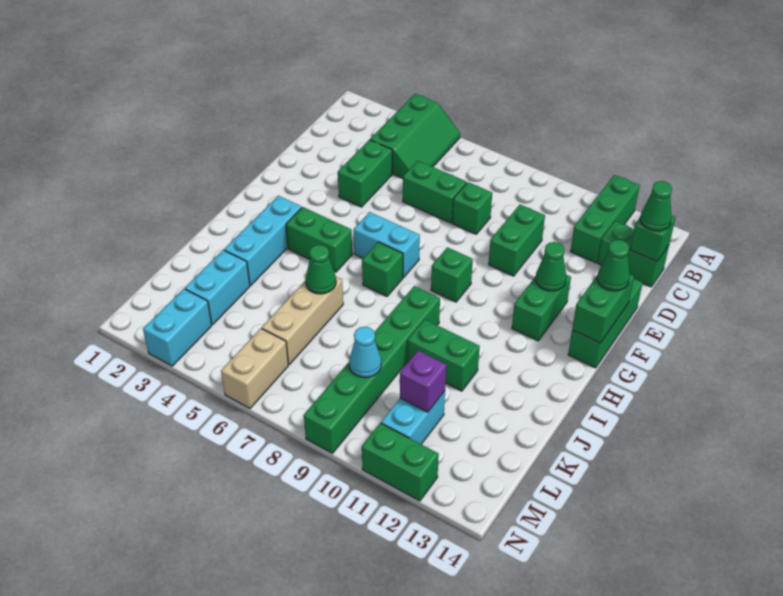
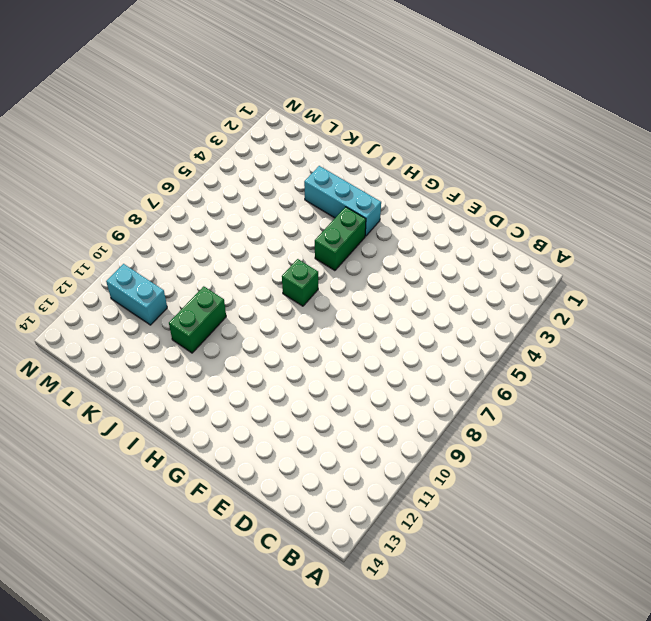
none -> green slope A4:C5 level 1 top 4
none -> green brick A12:C12 level 1
none -> green brick C13:C14 level 1
none -> green brick D4:E4 level 1

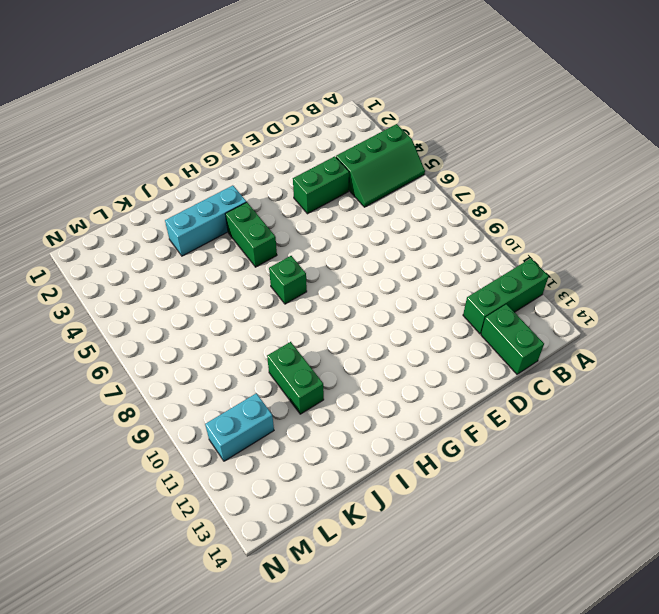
none -> green brick D6:D7 level 1
none -> green brick D8 level 1
none -> green brick D10:E10 level 1
none -> green brick E14:G14 level 1

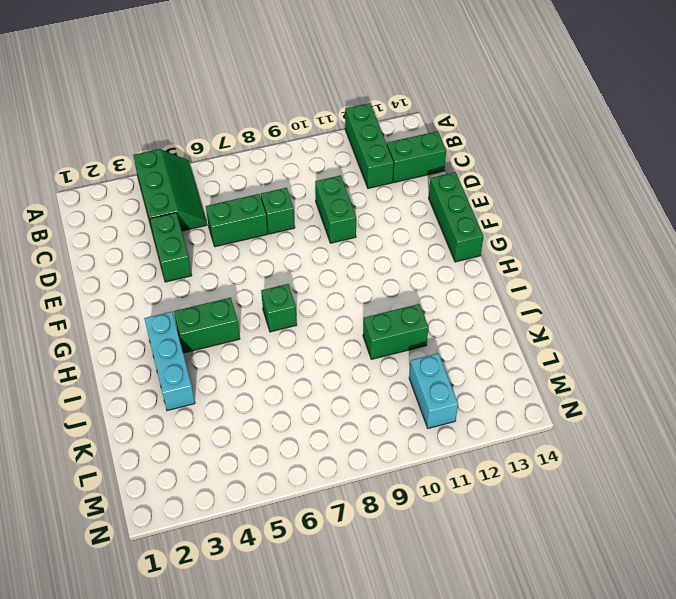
none -> green brick F12:G12 level 1
none -> cyan brick G6:G7 level 1
none -> green brick G9 level 1
none -> green brick I9:N9 level 1

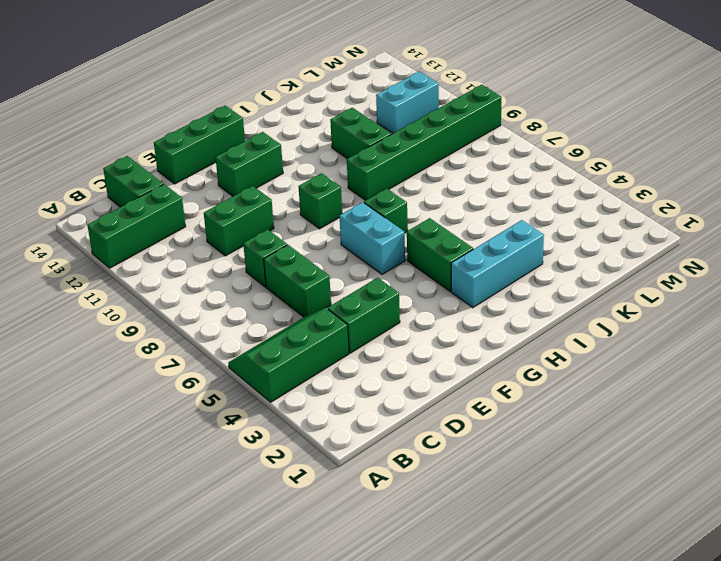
none -> tan brick J6:L6 level 1
none -> cyan brick K3:L3 level 1
none -> cyan brick M3:N3 level 1
none -> tan brick M6:N6 level 1

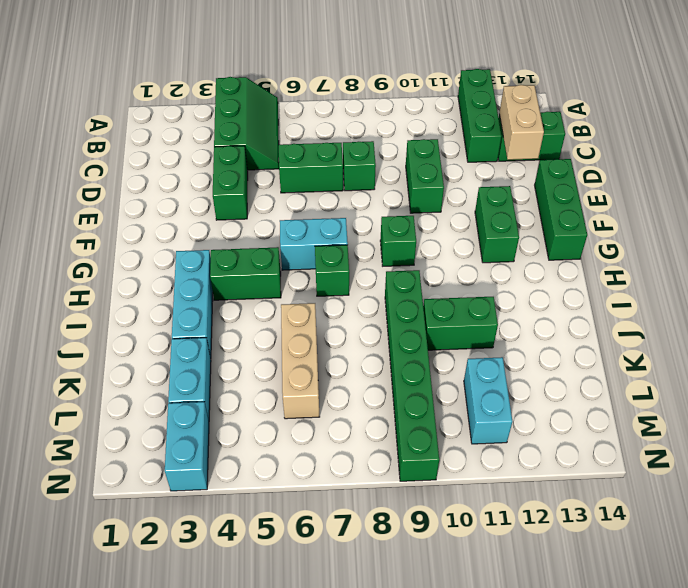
tan brick C13:D13 level 2 -> tan brick M6:N6 level 1
none -> green brick N11:N12 level 1
none -> green brick C14 level 2
none -> green cone F12 level 2
none -> green brick F14:G14 level 2

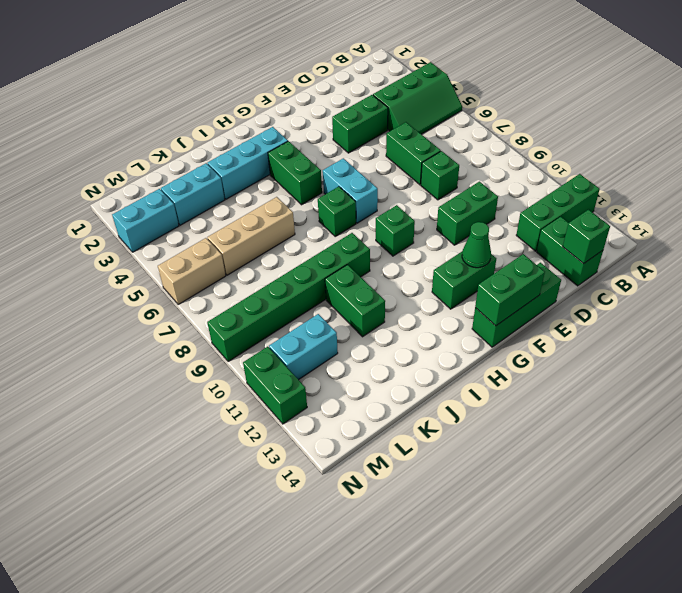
none -> green cone J6 level 2
none -> cyan cone L9 level 2
none -> purple brick L11 level 2
none -> green cone C14 level 3

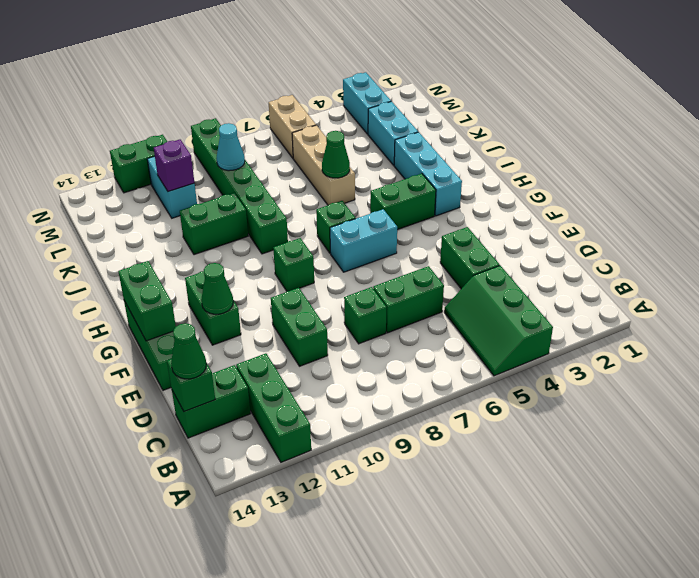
none -> green cone F14 level 3

